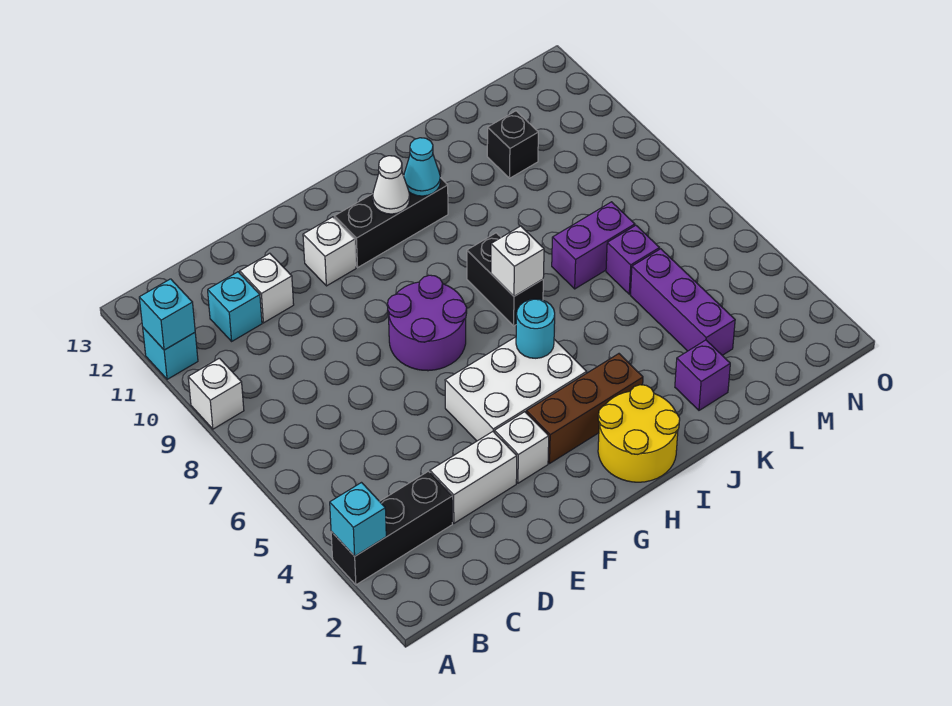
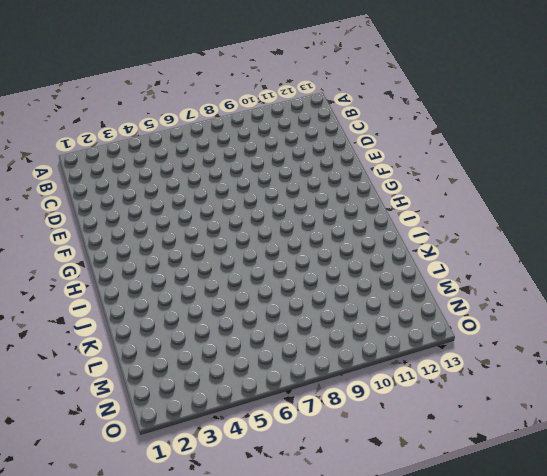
none -> black brick A3:C3 level 1
none -> white brick A9 level 1
none -> cyan brick A11 level 1

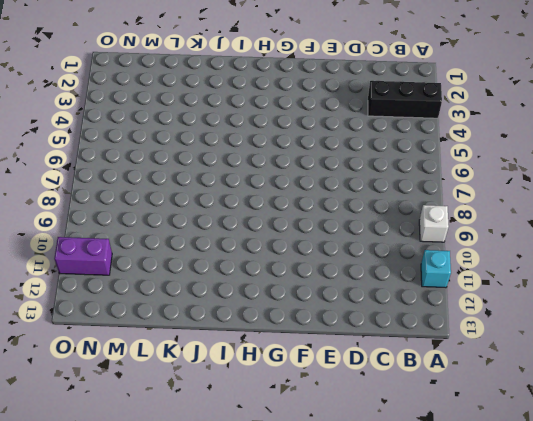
purple brick N11:O11 level 1 -> purple brick K7:L7 level 1
none -> cyan brick C11 level 1
none -> white brick D3:E3 level 1
none -> white brick D11 level 1

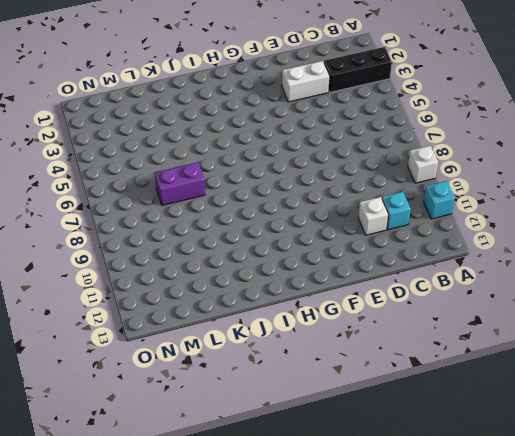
none -> white brick F3 level 1
none -> white brick F4:H5 level 1
none -> purple round brick F7:G8 level 1

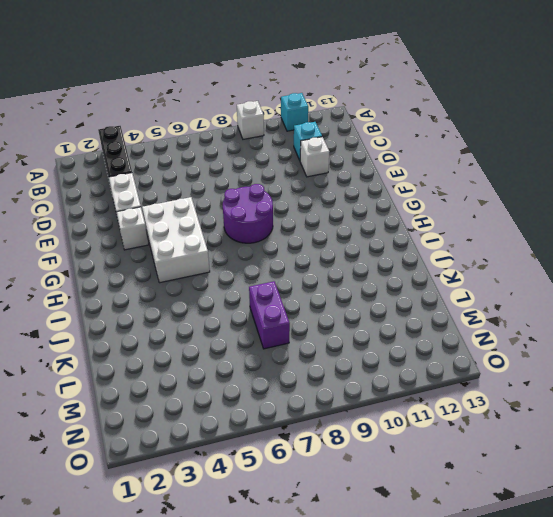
none -> white brick F11 level 1
none -> brown brick G3:I3 level 1
none -> black brick G11:I11 level 1

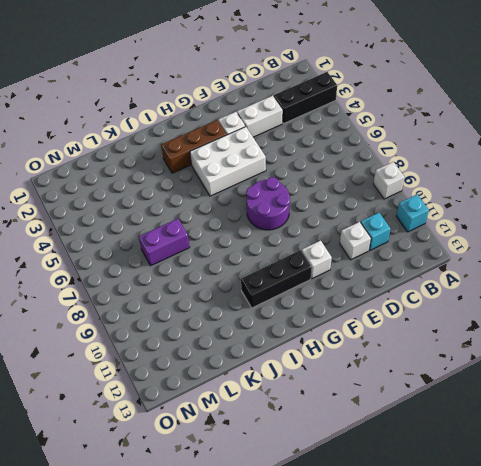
none -> yellow round brick H1:I2 level 1
none -> black brick I7:I8 level 1
none -> purple brick K2 level 1

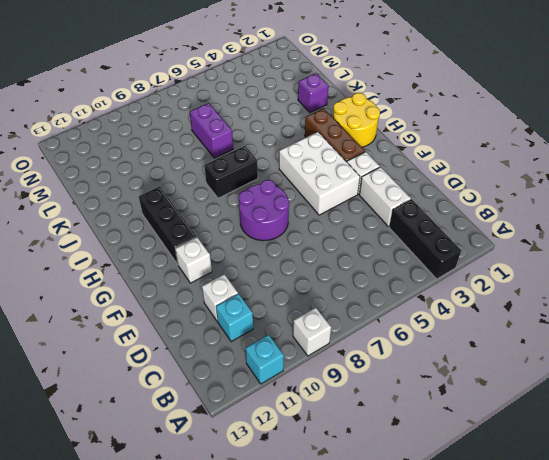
none -> purple brick L3:L5 level 1
none -> purple brick L6 level 1
none -> black brick L11 level 1

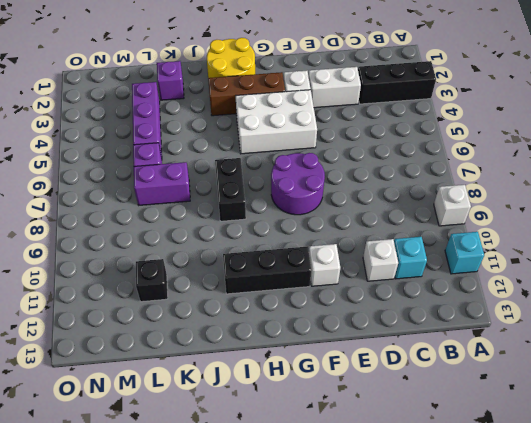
none -> cyan brick A3 level 2
none -> cyan brick A11 level 2
none -> cyan round brick H5 level 2

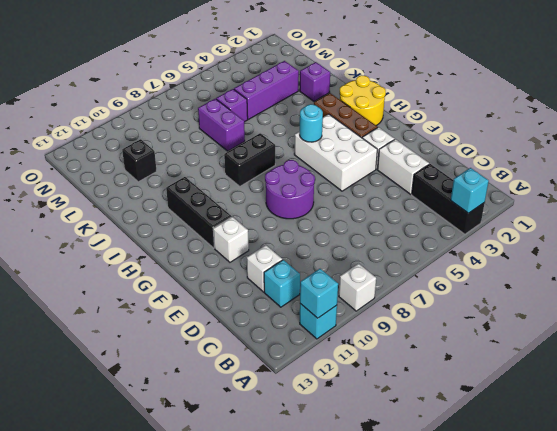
none -> white cone H11 level 2
none -> white brick I7 level 2
none -> cyan cone I11 level 2

